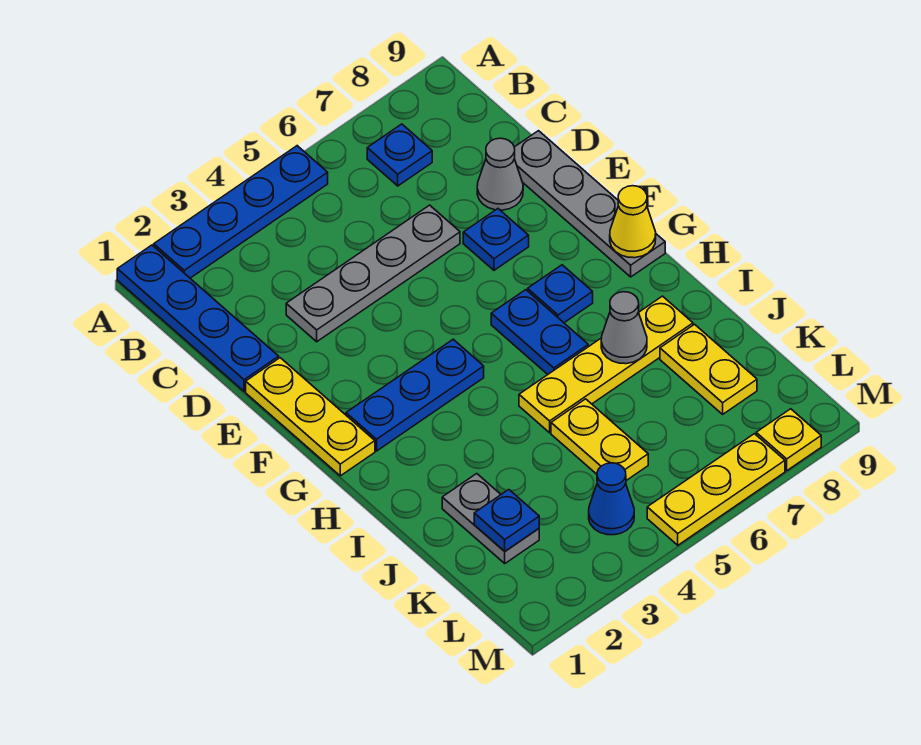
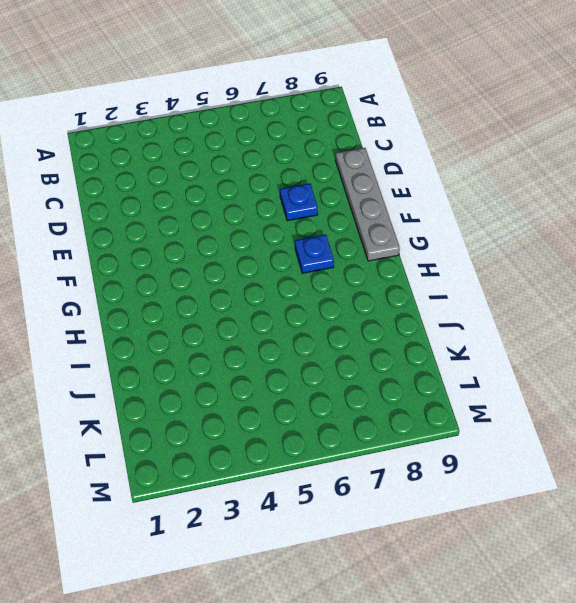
none -> blue plate A1:D1 level 1
none -> blue plate A2:A5 level 1
none -> blue plate B7 level 1

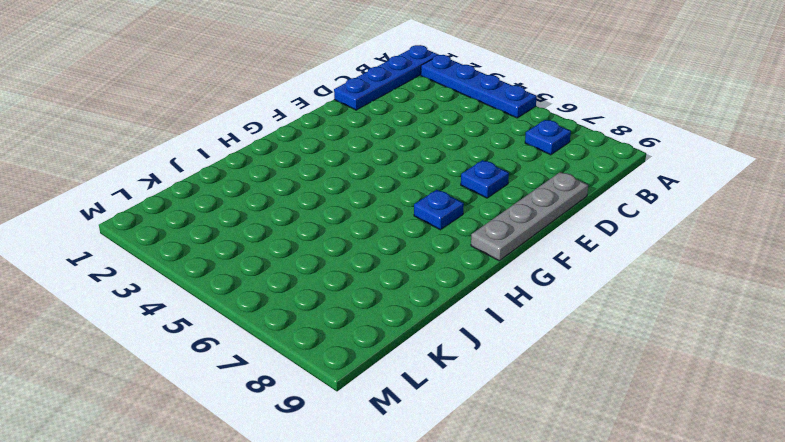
none -> grey plate D3:D6 level 1
none -> grey cone D8 level 1
none -> yellow plate E1:G1 level 1

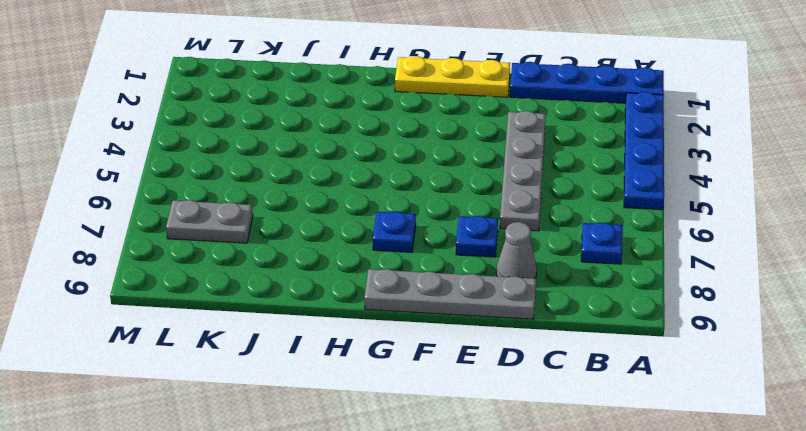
grey plate K7:L7 level 1 -> grey plate J2:K2 level 1
none -> blue plate G2:G4 level 1
none -> blue plate G6:H6 level 1
none -> yellow plate I5:I8 level 1

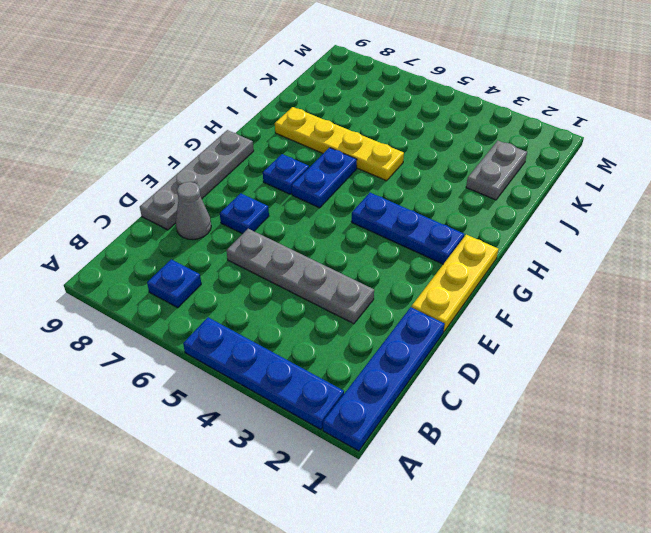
none -> yellow plate J5:K5 level 1
none -> yellow plate J8:K8 level 1
none -> blue cone L4 level 1

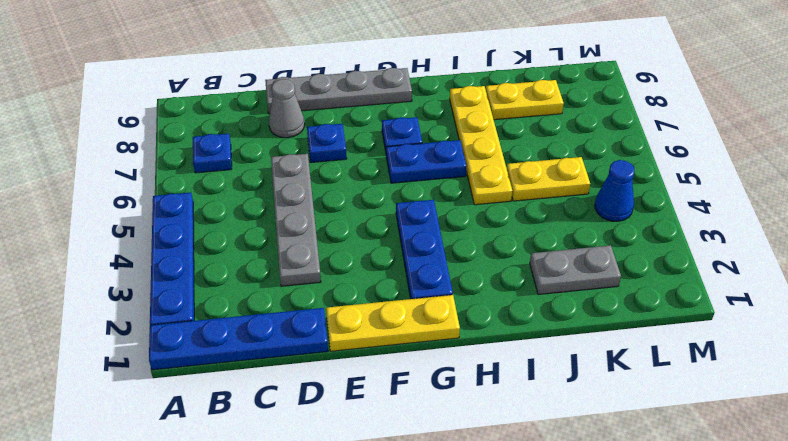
none -> yellow plate M5:M7 level 1
none -> yellow plate M8 level 1
none -> yellow cone G9 level 2

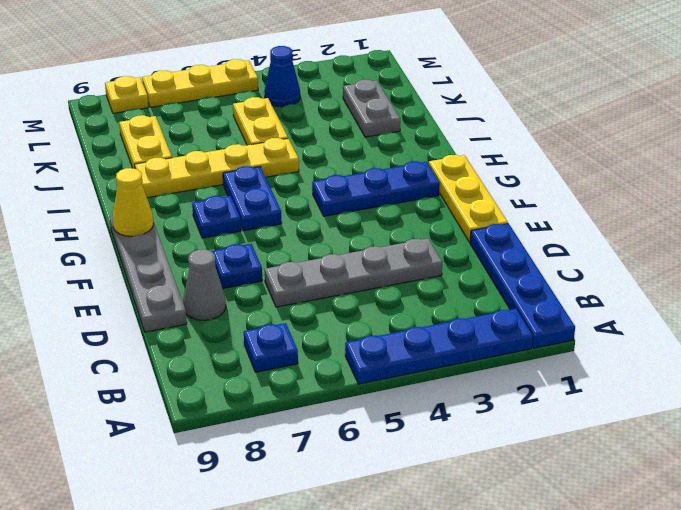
none -> grey cone I7 level 2
none -> blue plate K2 level 2

